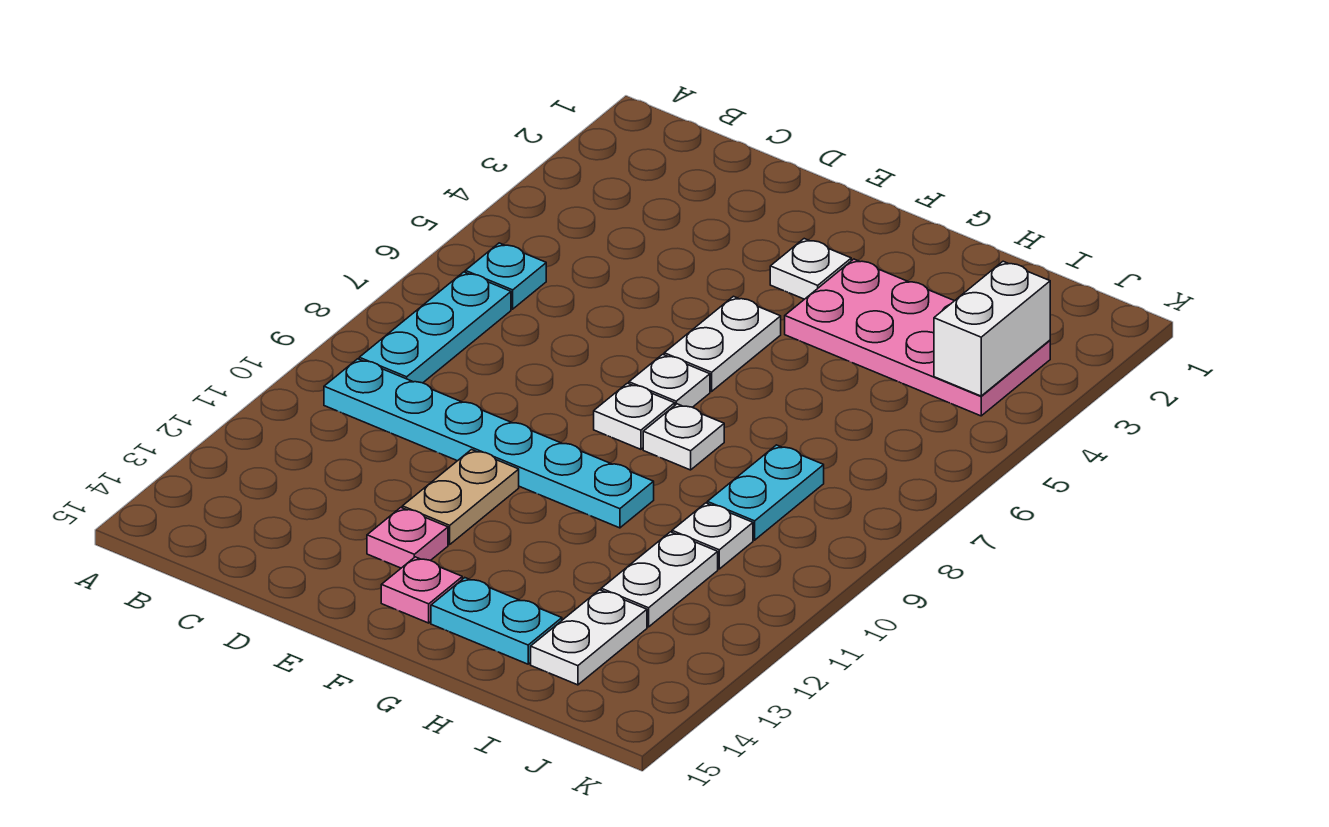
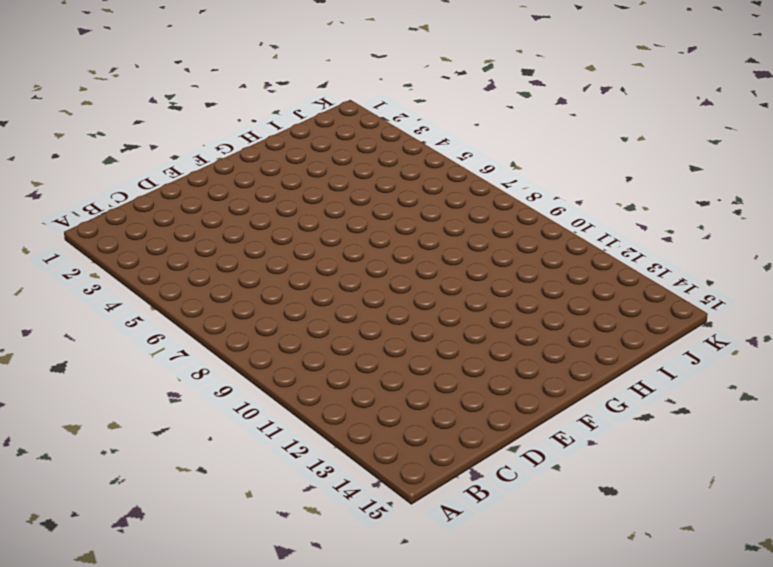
none -> cyan plate B6 level 1
none -> cyan plate B7:B9 level 1
none -> cyan plate B10:G10 level 1

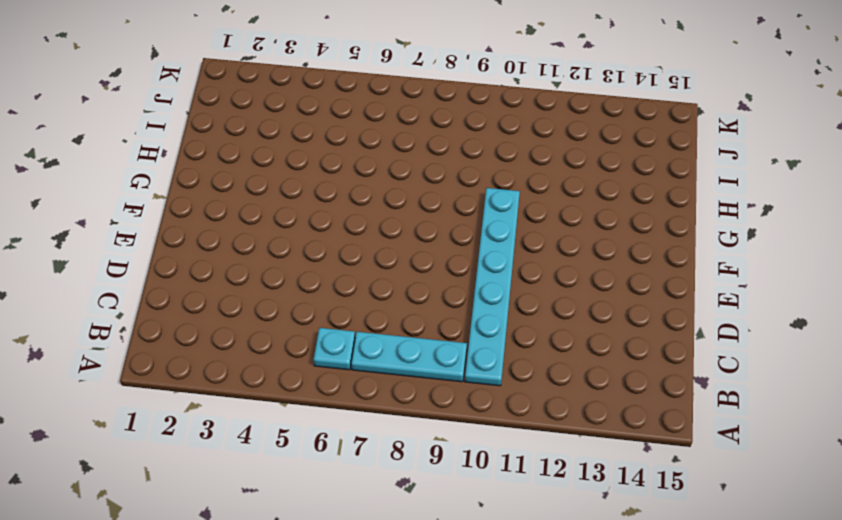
none -> tan plate E11:E12 level 1
none -> pink plate E13 level 1
none -> white plate F3 level 1

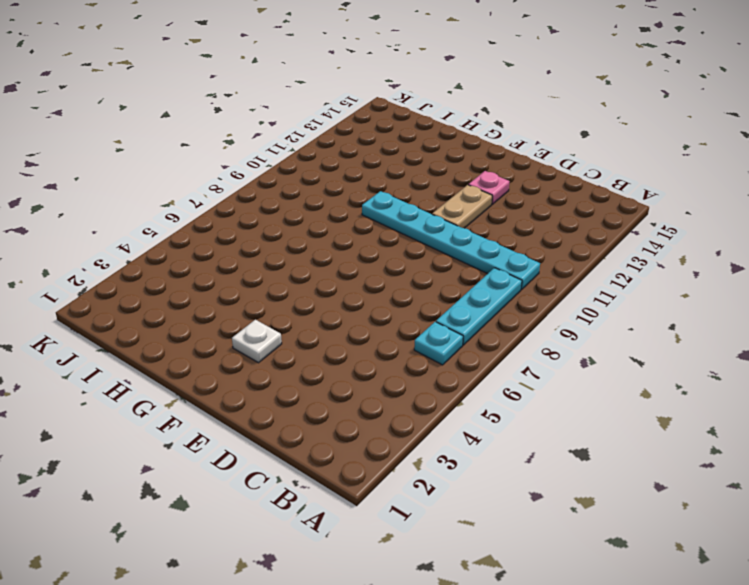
none -> white plate F5:F6 level 1
none -> white plate F7 level 1
none -> white plate F8 level 1

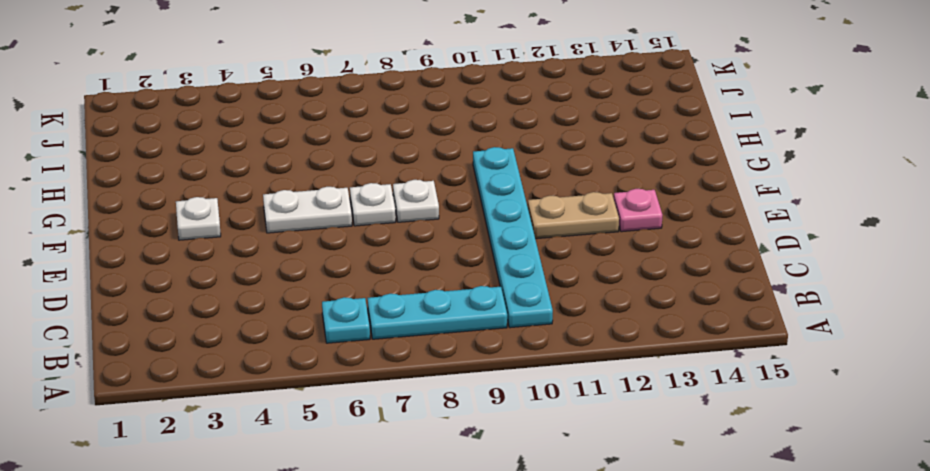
none -> pink plate F14 level 1
none -> pink plate G3:J4 level 1
none -> white plate G8 level 1

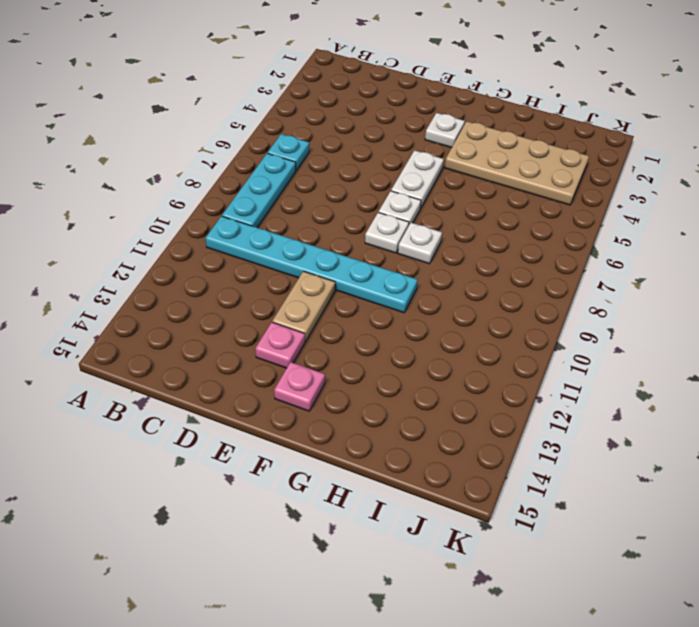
tan plate G3:J4 level 1 -> pink plate G3:J4 level 1
none -> cyan plate G14:H14 level 1
none -> cyan plate I8:I9 level 1
none -> white plate I10 level 1

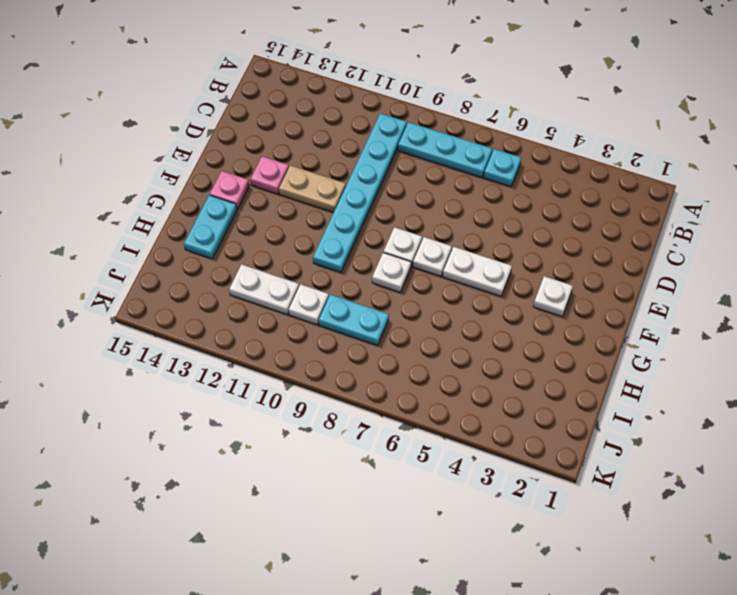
none -> pink plate G3:J4 level 1
none -> white plate I13:I14 level 1
none -> white brick J3:J4 level 2

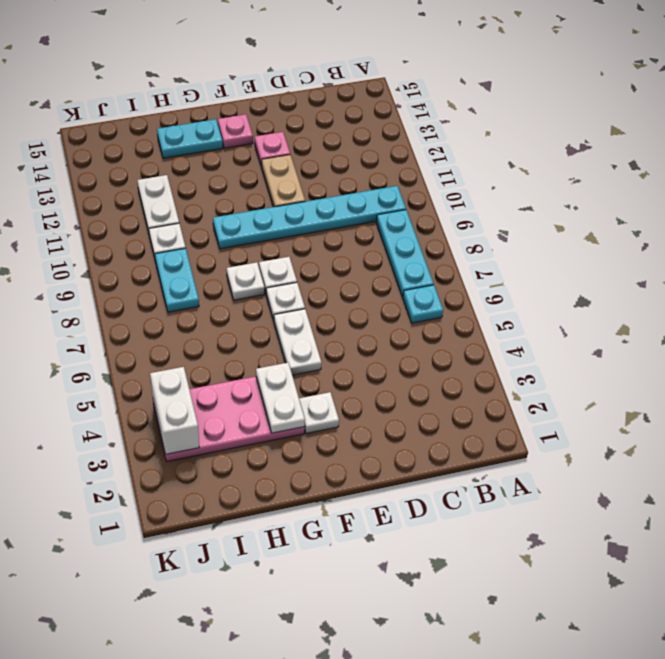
white plate G3:G4 level 2 -> white plate I13:I14 level 1

